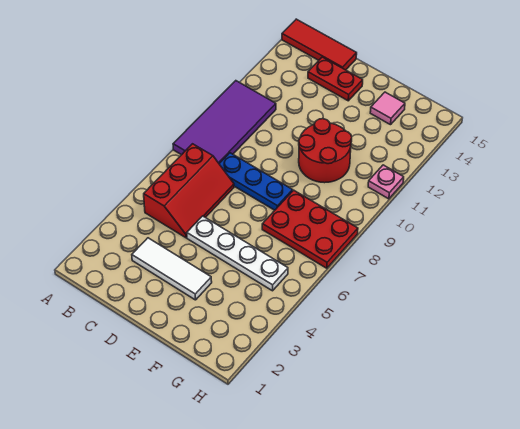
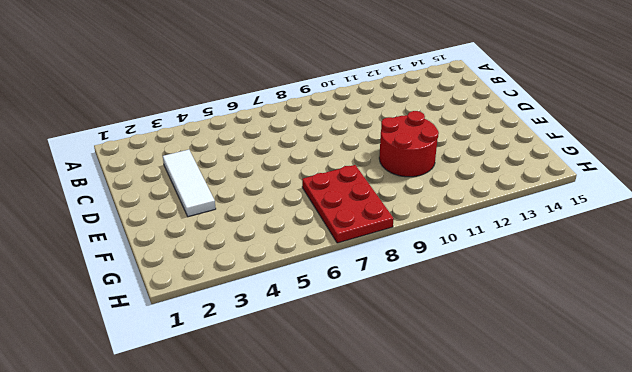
none -> purple tile A8:B11 level 1
none -> red tile A15:C15 level 1

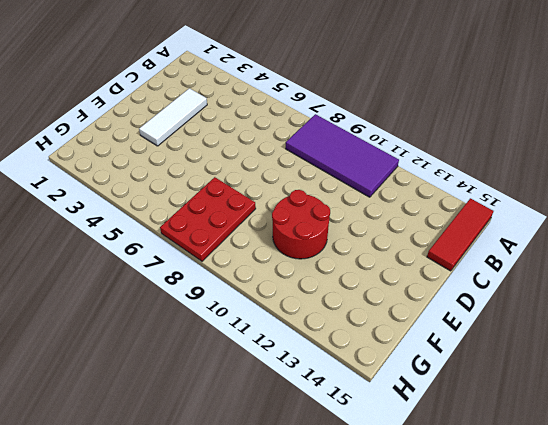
none -> red slope B5:C7 level 1 top B
none -> blue plate C8:E8 level 1

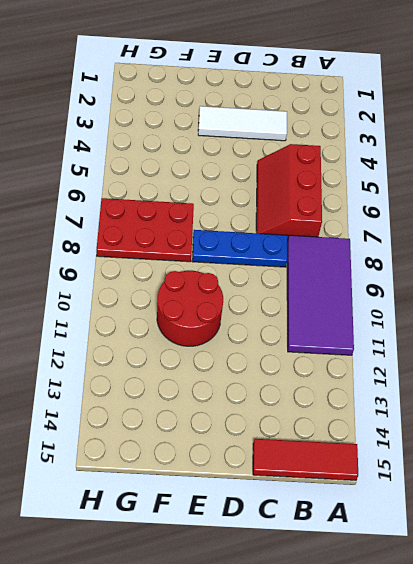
none -> red plate C14:D14 level 1
none -> white plate D5:G5 level 1

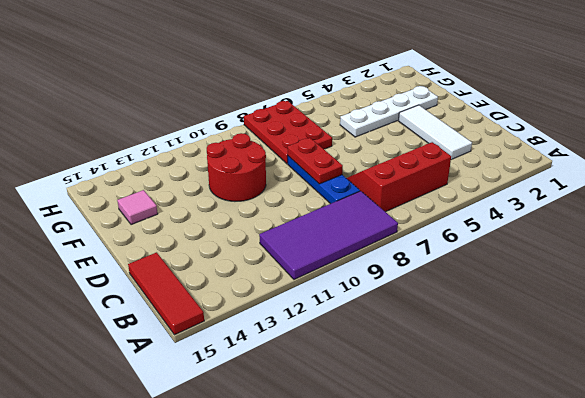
red plate D8:E8 level 2 -> red plate C14:D14 level 1
white plate F2:F5 level 1 -> white plate D5:G5 level 1
none -> pink plate H11 level 1

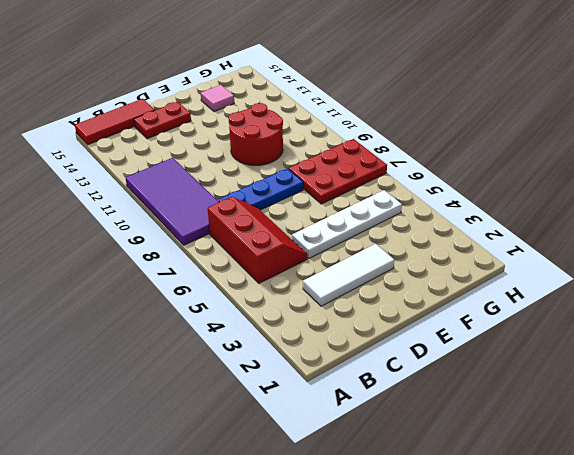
none -> pink plate H11 level 1

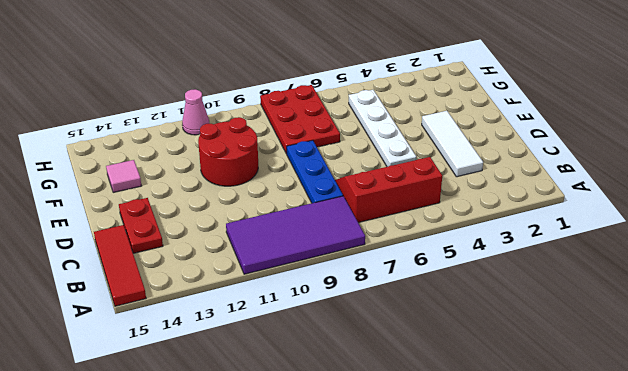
pink cone H11 level 1 -> pink plate H11 level 1

